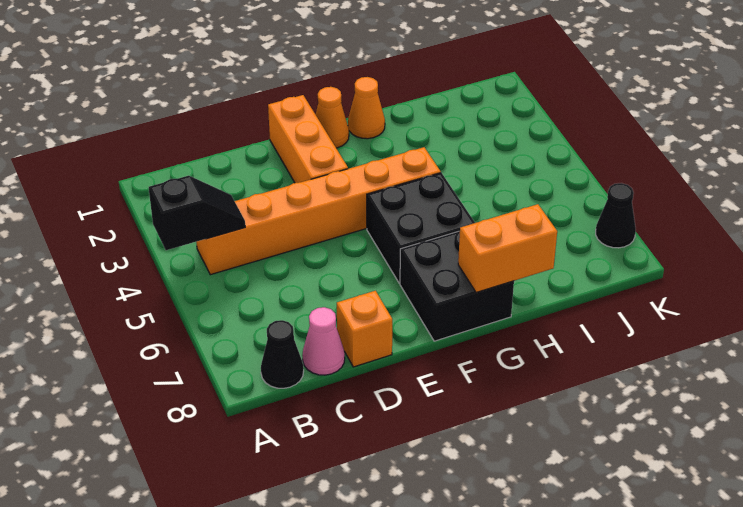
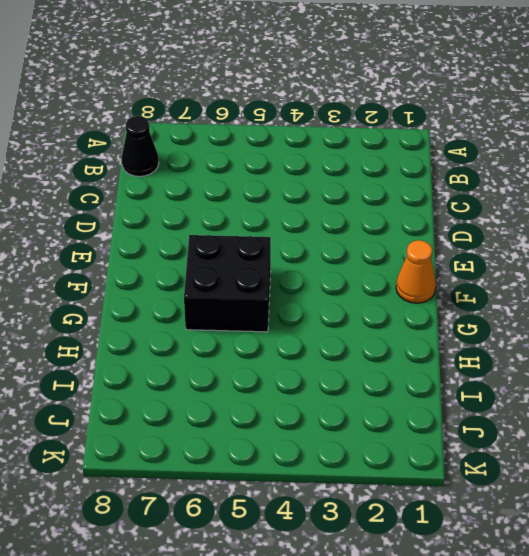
none -> orange brick B4:G4 level 1
none -> pink cone C8 level 1
none -> orange brick D8 level 1

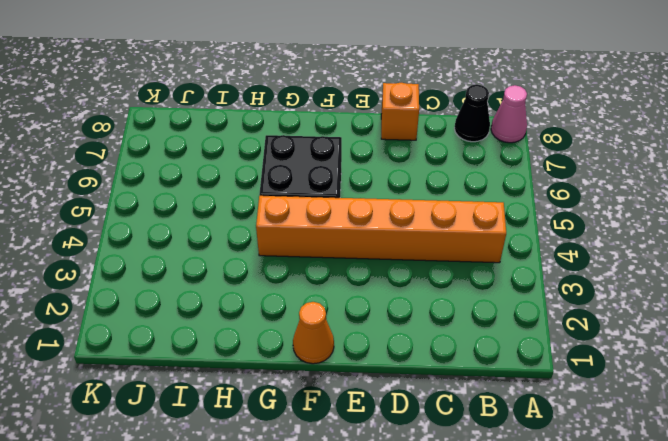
pink cone A8 level 1 -> pink cone C8 level 1
none -> orange brick E1:E3 level 1
none -> black brick F7:G8 level 1
none -> orange cone G1 level 1

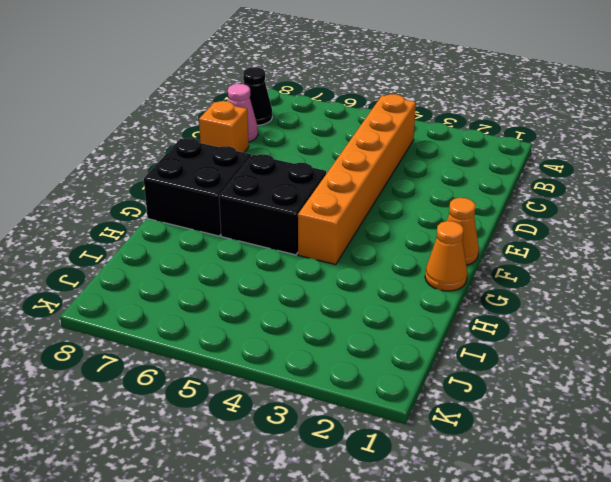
none -> orange brick E1:E3 level 1
none -> black cone K7 level 1
none -> black slope A4:B4 level 2 top A

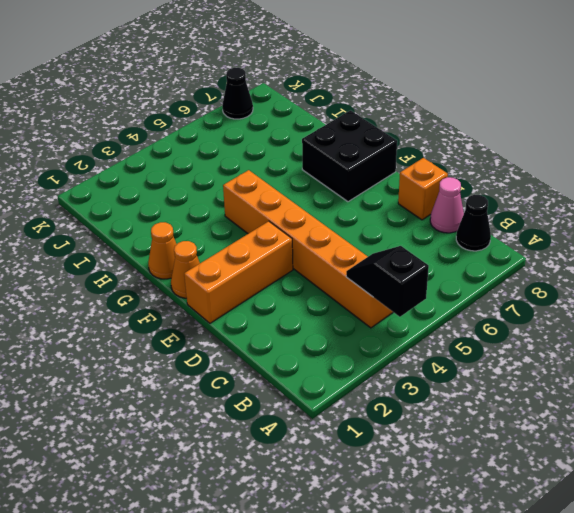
none -> black brick F5:G6 level 1
none -> orange brick G8:H8 level 2

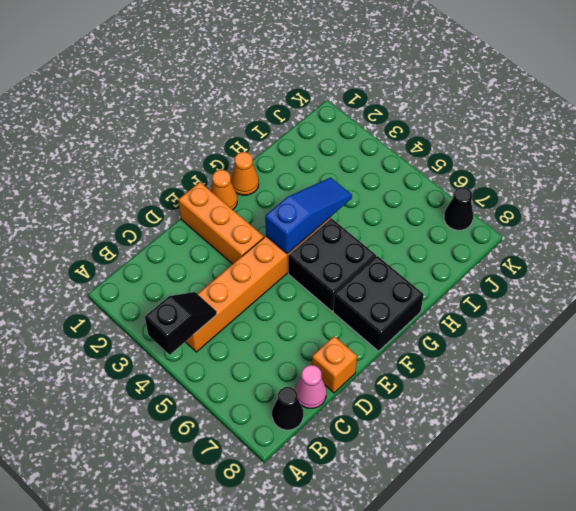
blue slope F4:H4 level 2 top F -> none
none -> orange brick G8:H8 level 2

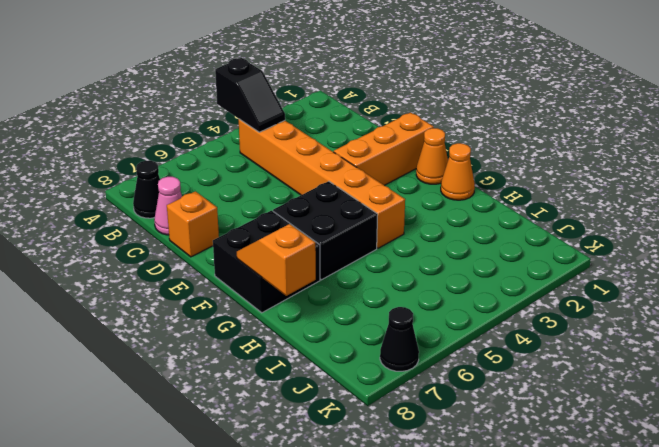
orange slope G8:H8 level 2 top H -> orange brick G8:H8 level 2

